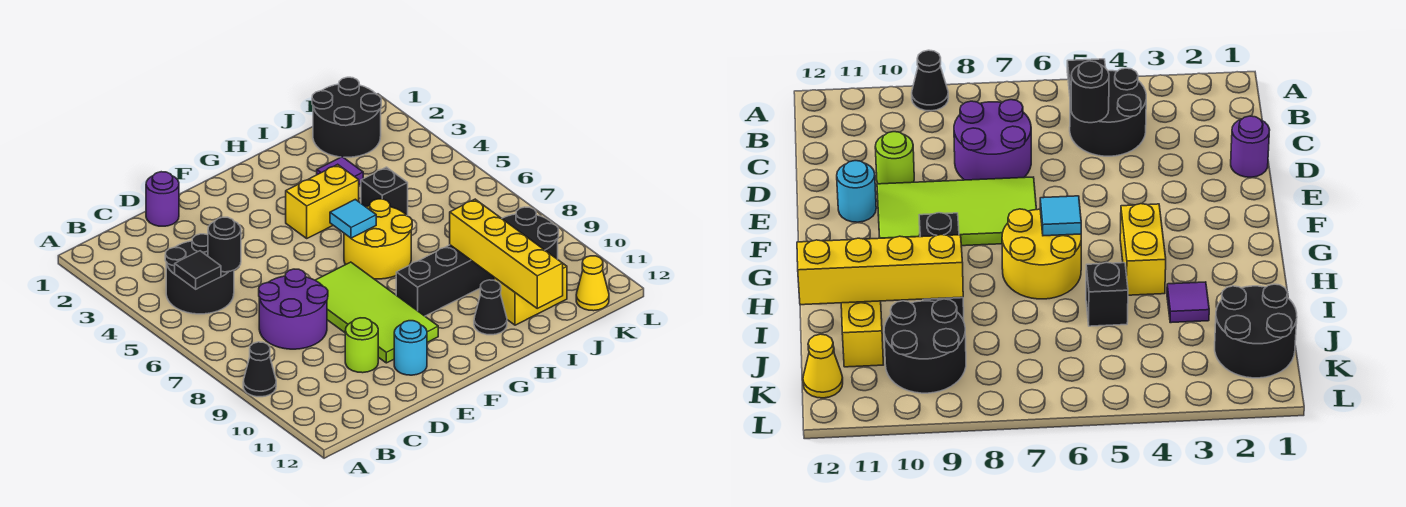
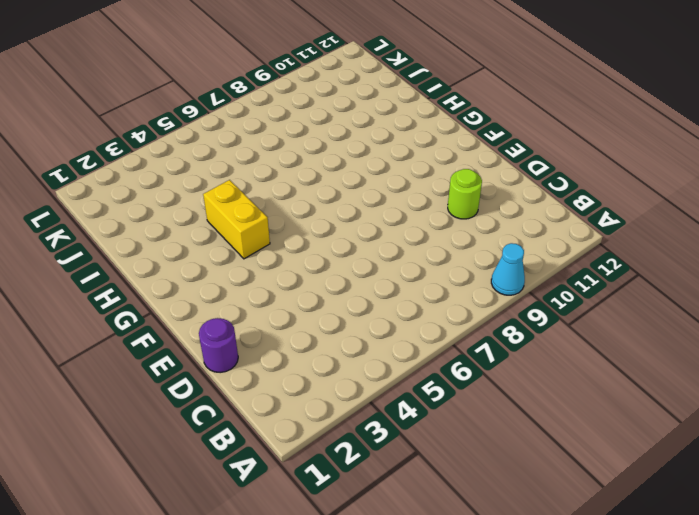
cyan cone A9 level 1 -> black cone A9 level 1
none -> black round brick B4:C5 level 1
none -> purple round brick C7:D8 level 1
none -> lime tile E7:F10 level 1

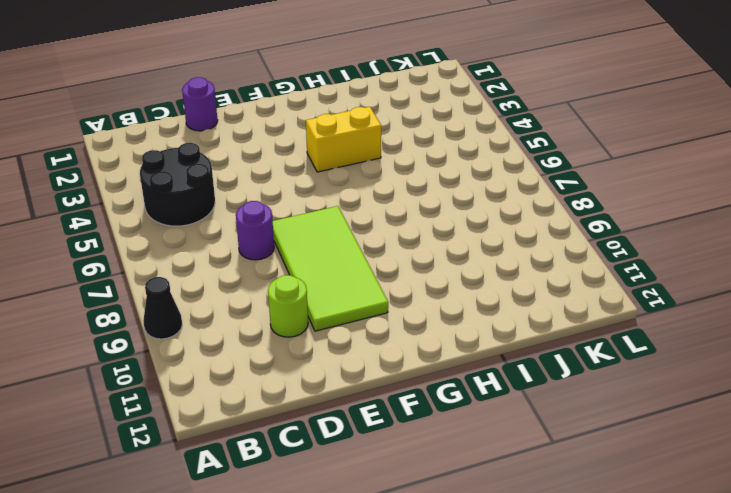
purple round brick D7 level 1 -> purple round brick C7:D8 level 1
none -> cyan round brick E11 level 1
none -> yellow round brick G6:H7 level 1
none -> black brick G9:I9 level 1

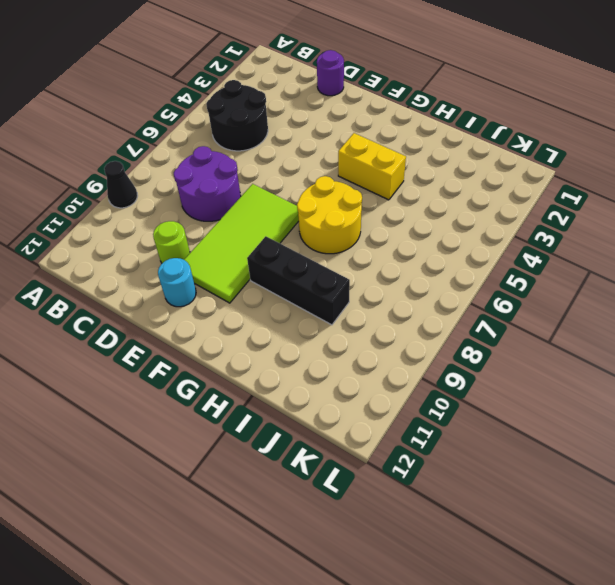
none -> black cone H11 level 1
none -> purple tile I3 level 1
none -> black brick I5 level 1

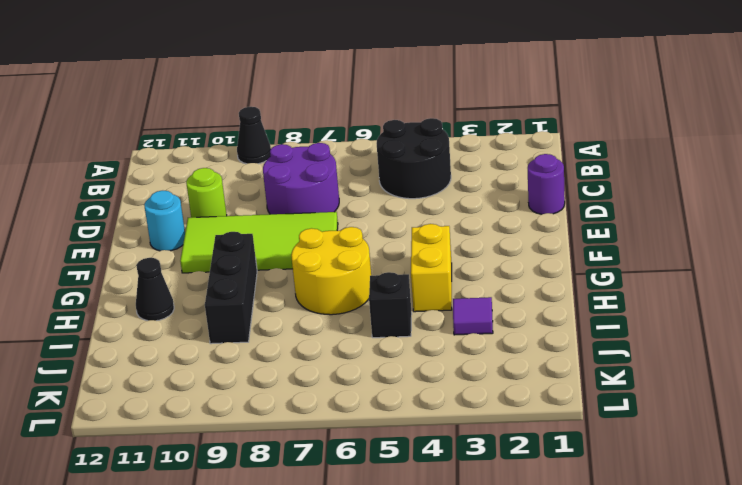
none -> yellow brick I11:J11 level 1
none -> black round brick J1:K2 level 1
none -> black round brick J9:K10 level 1

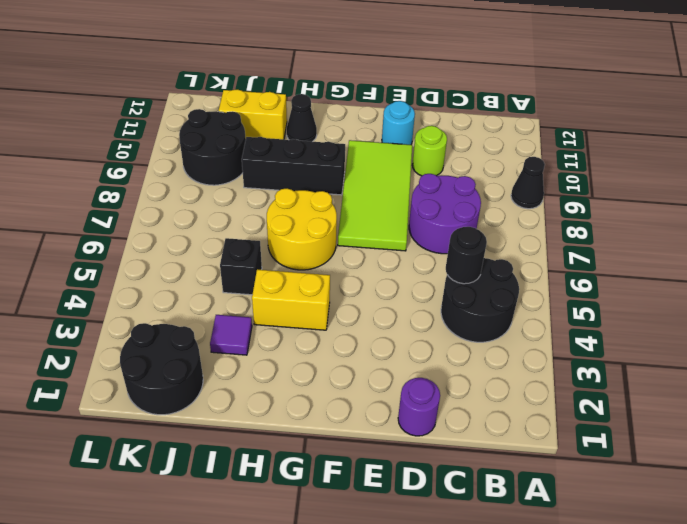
none -> yellow cone K12 level 1
none -> black tile B5 level 2
none -> cyan tile G6 level 2

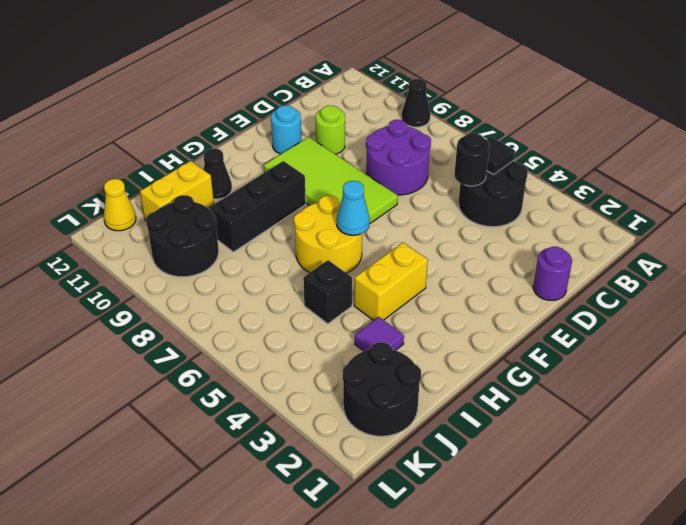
cyan cone G6 level 2 -> cyan tile G6 level 2
none -> yellow brick I9:I12 level 2

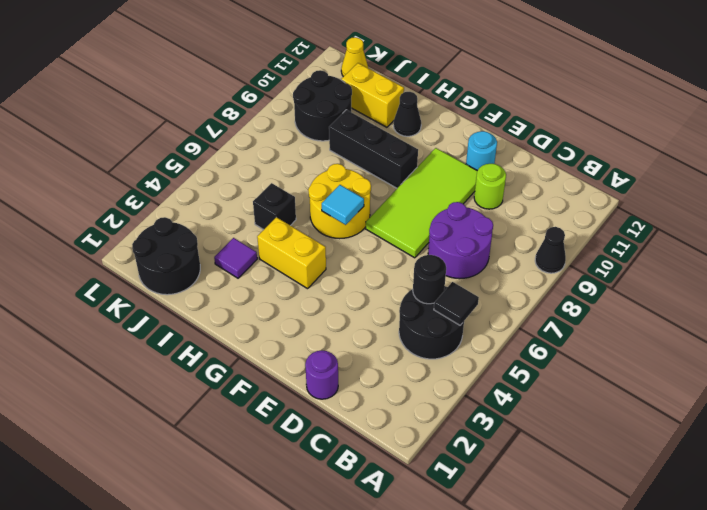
none -> yellow brick I9:I12 level 2

